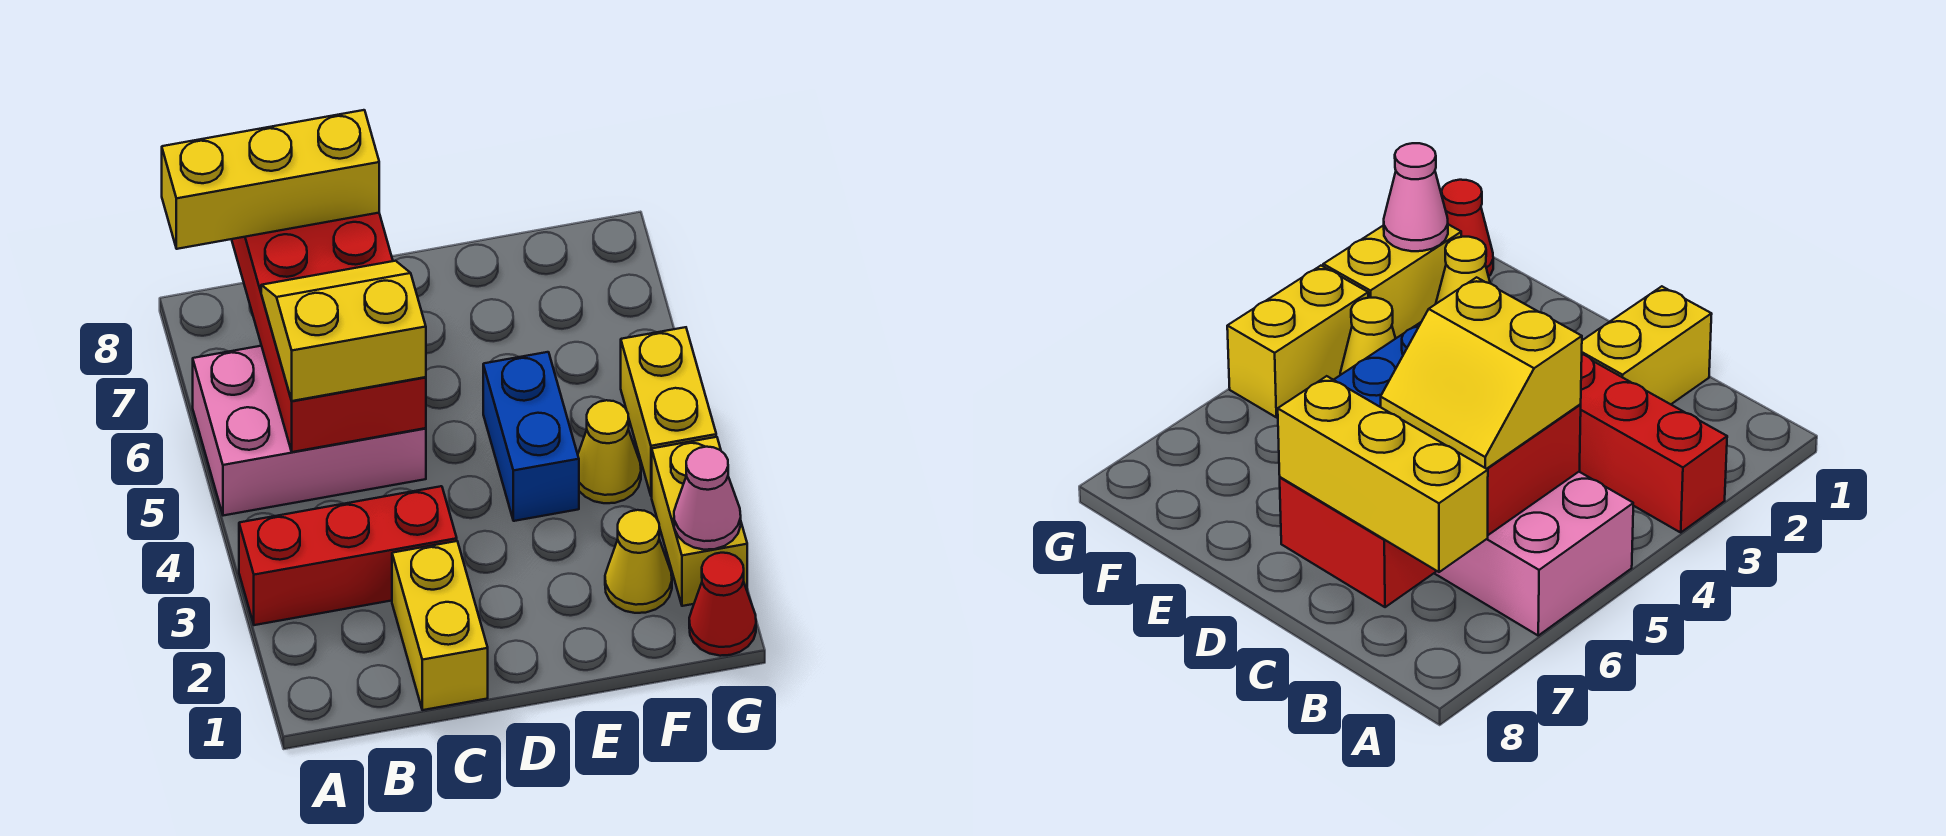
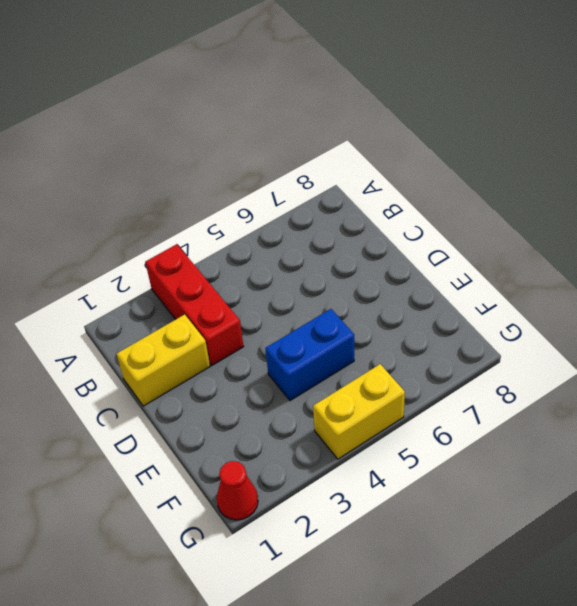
none -> pink brick A5:C6 level 1
none -> yellow cone F2 level 1
none -> yellow cone F4 level 1

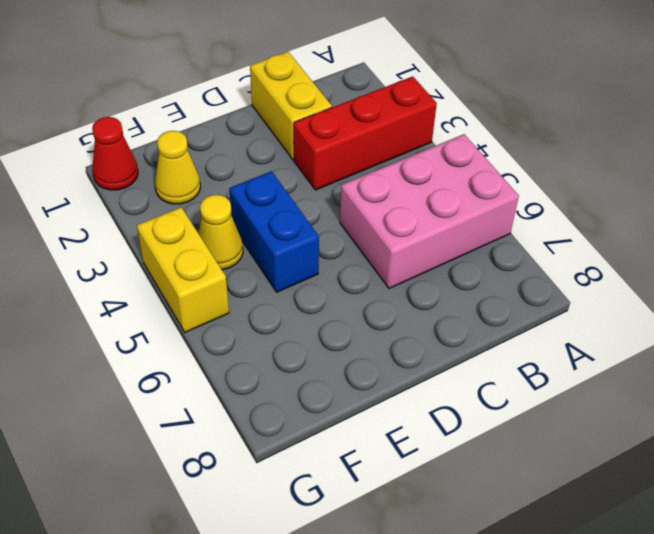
none -> yellow brick G2:G3 level 1
none -> red brick B5:C8 level 2
none -> pink cone G2 level 2

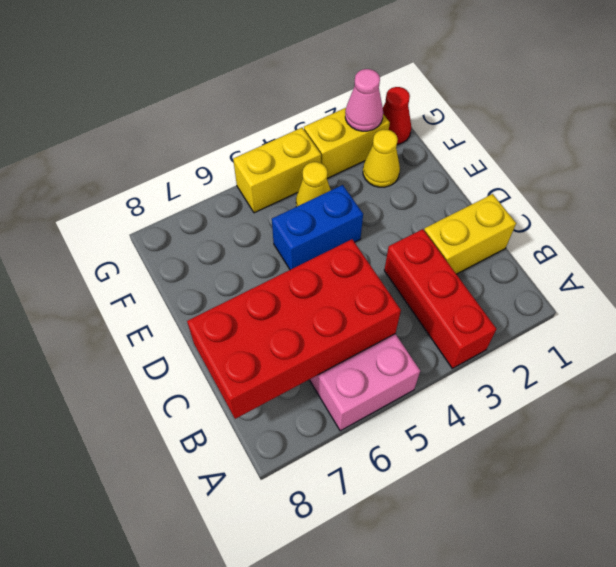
none -> yellow brick A8:C8 level 3
none -> yellow slope B5:C6 level 3 top 5

